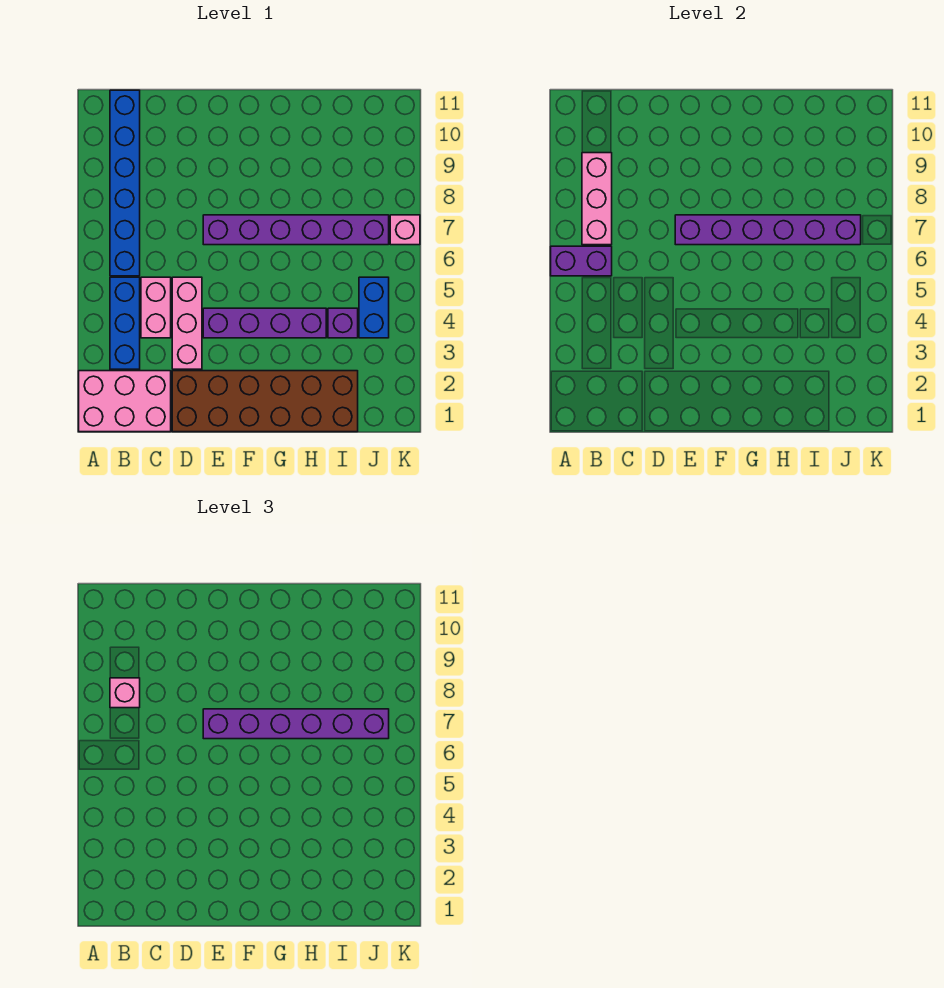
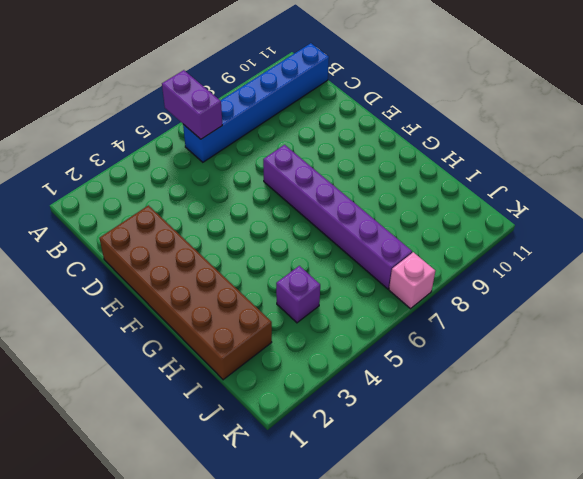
none -> pink brick A1:C2 level 1
none -> blue brick B3:B5 level 1
none -> pink brick C4:C5 level 1

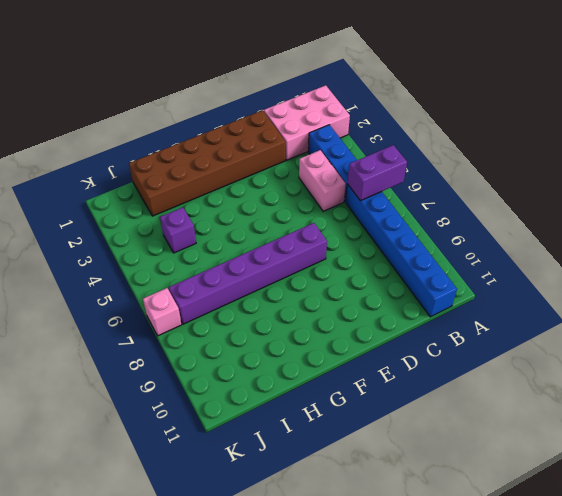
none -> pink brick D3:D5 level 1
none -> purple brick E4:H4 level 1
none -> blue brick J4:J5 level 1

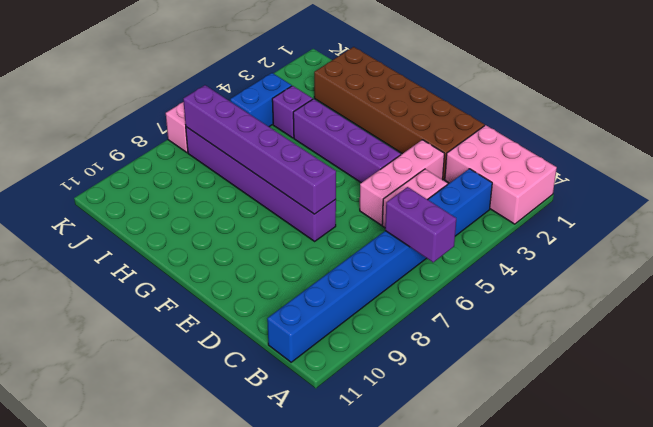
none -> pink brick B7:B9 level 2
none -> pink brick B8 level 3
none -> purple brick E7:J7 level 3

